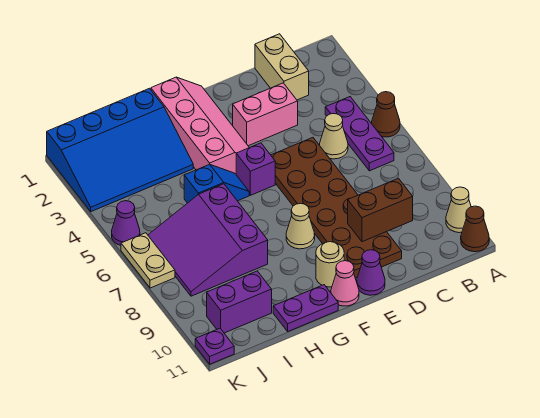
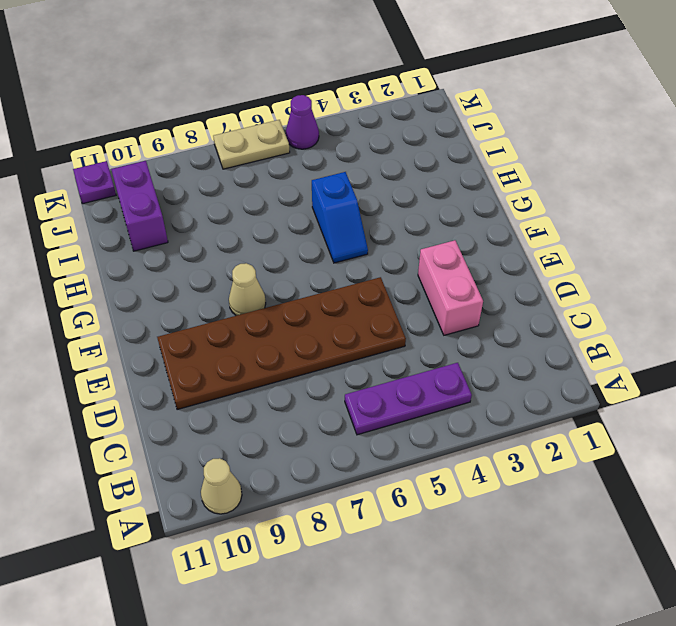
none -> brown cone A5 level 1
none -> brown cone A11 level 1
none -> tan brick C1:C2 level 1

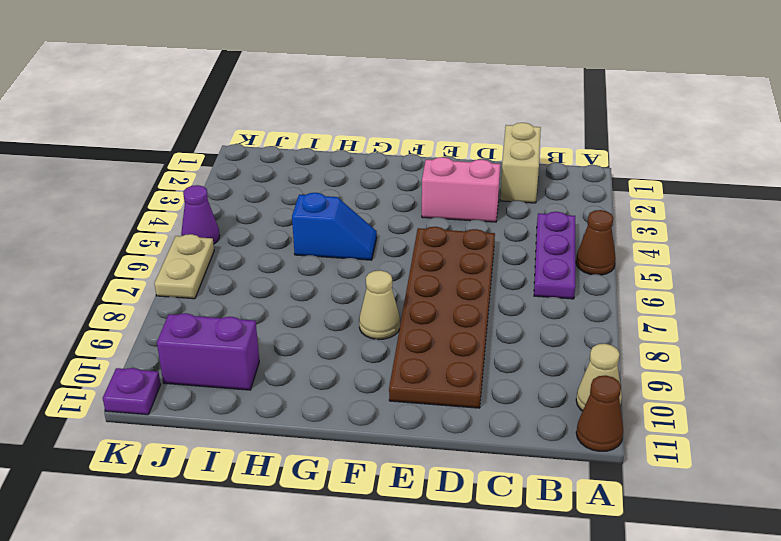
none -> tan cone C5 level 1
none -> purple cone E11 level 1
none -> pink slope F1:G4 level 1 top G

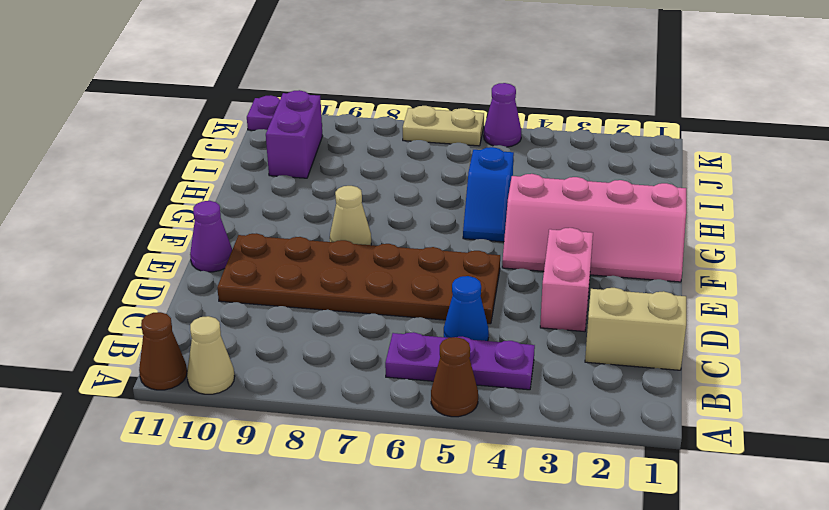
blue cone C5 level 1 -> tan cone C5 level 1
none -> purple brick F5 level 1
none -> tan round brick F10 level 1
none -> pink cone F11 level 1

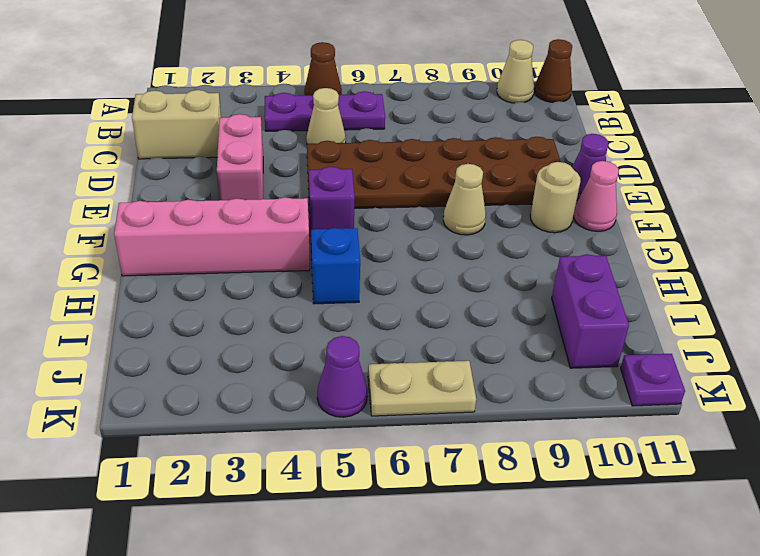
none -> purple plate G11:H11 level 1
none -> blue slope H1:K3 level 1 top 1
none -> purple slope H6:J8 level 1 top H

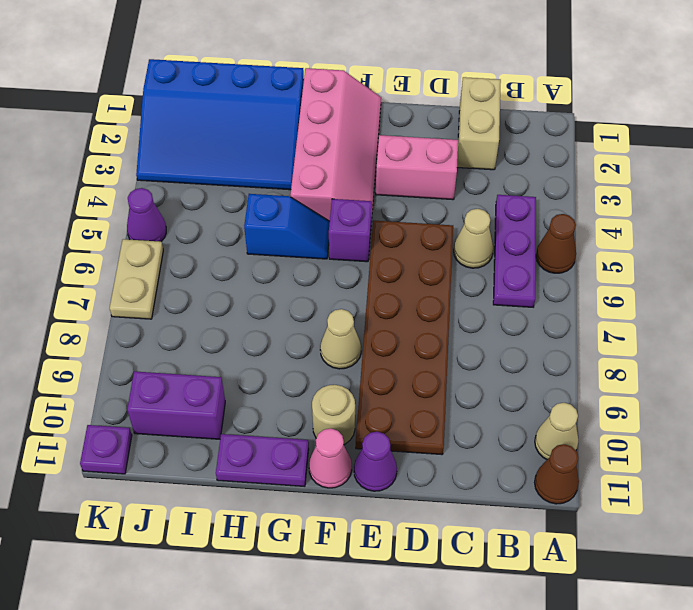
none -> purple slope H6:J8 level 1 top H
none -> brown brick C9:D9 level 2

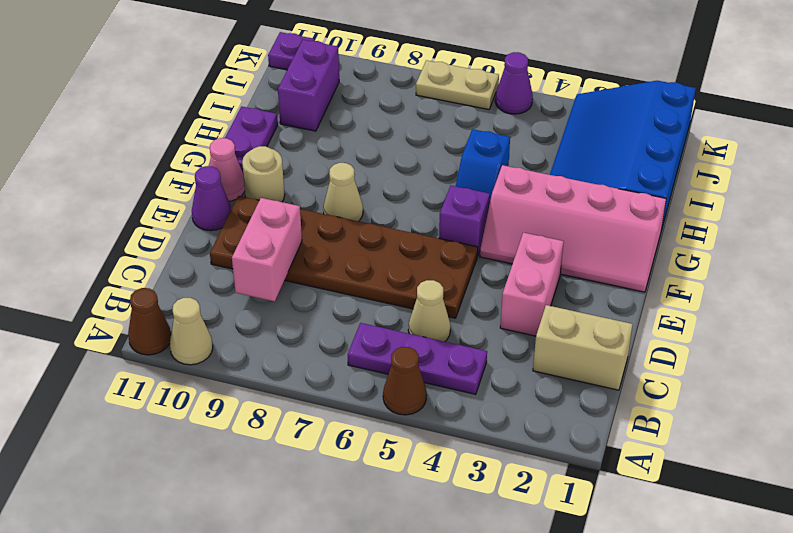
pink brick C9:D9 level 2 -> brown brick C9:D9 level 2
none -> purple slope H6:J8 level 1 top H

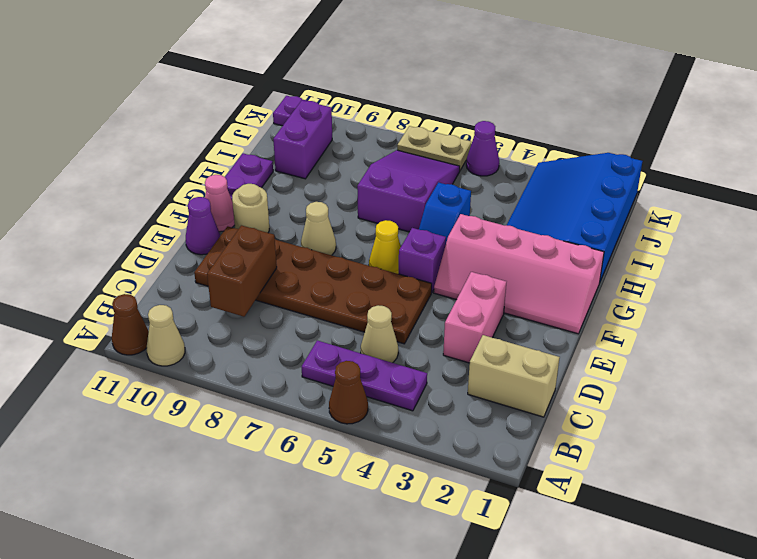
yellow cone F6 level 1 -> none
purple slope H6:J7 level 1 top H -> purple slope H6:J8 level 1 top H

